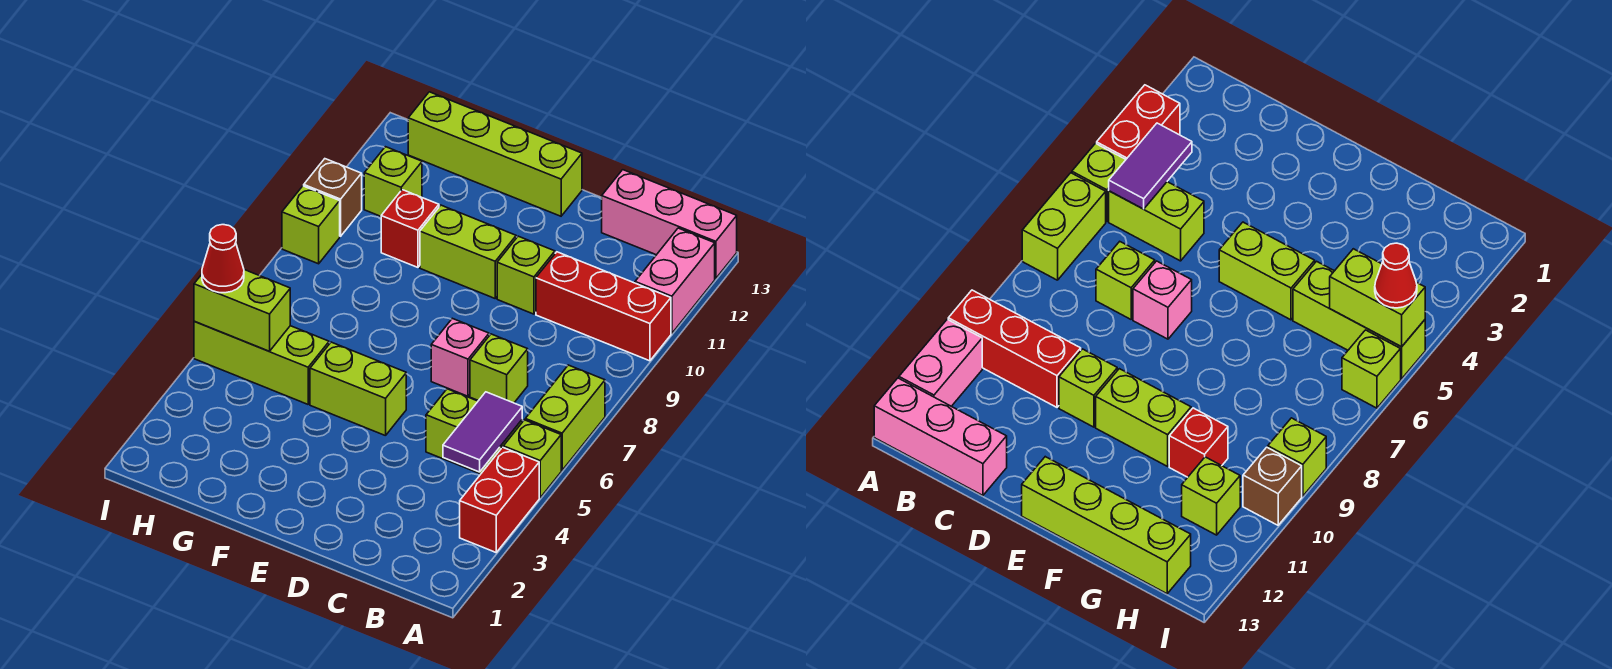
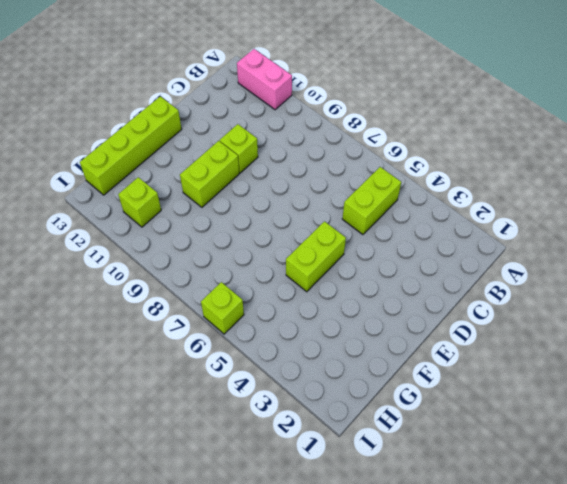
none -> red brick A3:A4 level 1
none -> lime brick A5 level 1
none -> lime brick A6:A7 level 1

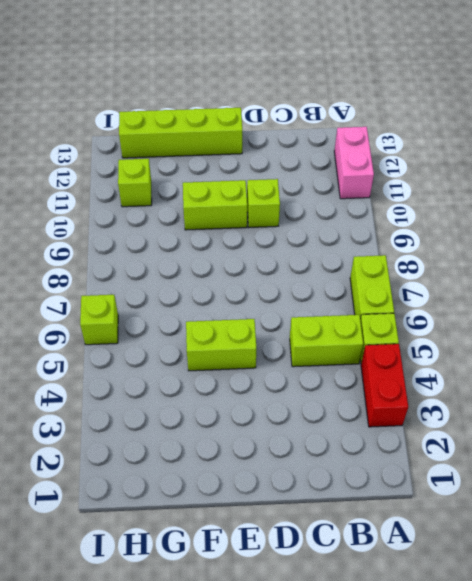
none -> red brick A10:C10 level 1
none -> pink brick A13:C13 level 1
none -> lime brick C7 level 1

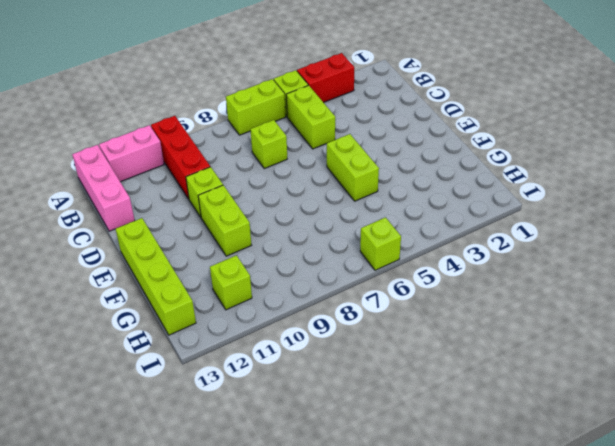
none -> pink brick D7 level 1
none -> lime brick G5:I5 level 1
none -> red brick G10 level 1

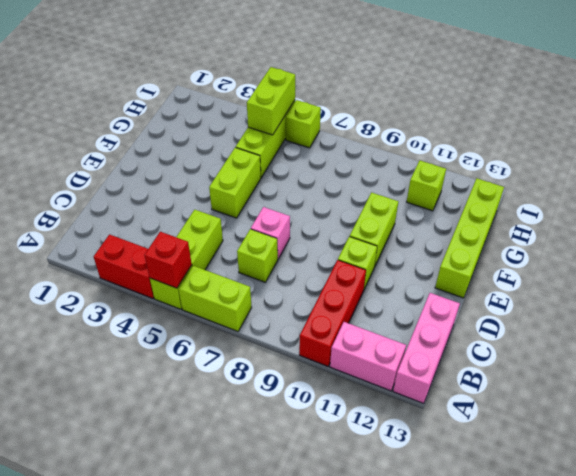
red brick A5 level 2 -> red brick G10 level 1
none -> lime brick I9 level 1
none -> brown brick I10 level 1
none -> purple tile B4:B5 level 2

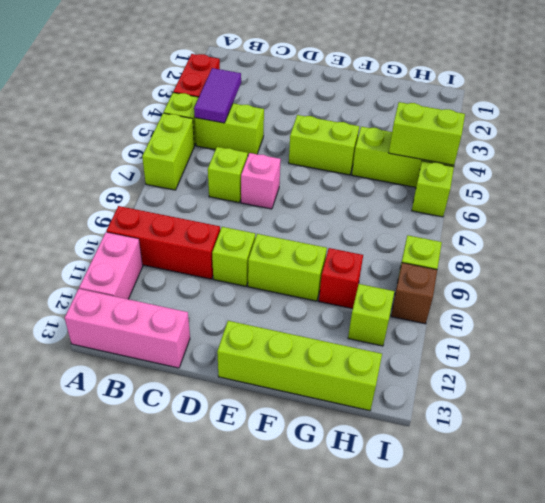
none -> red cone I5 level 3

